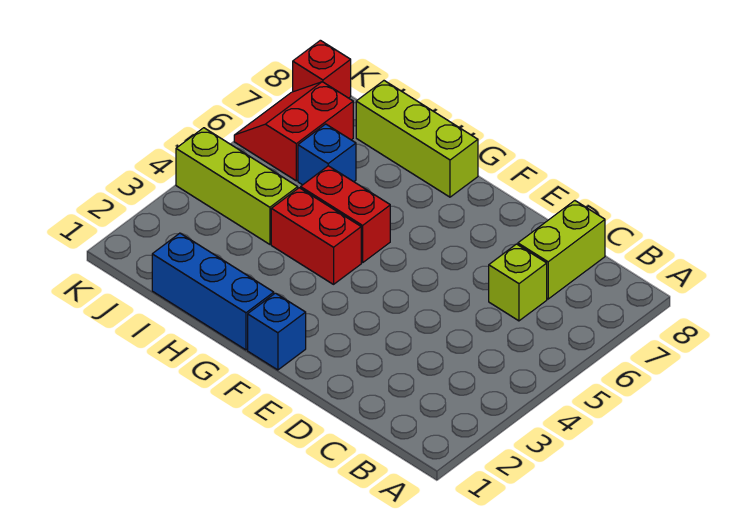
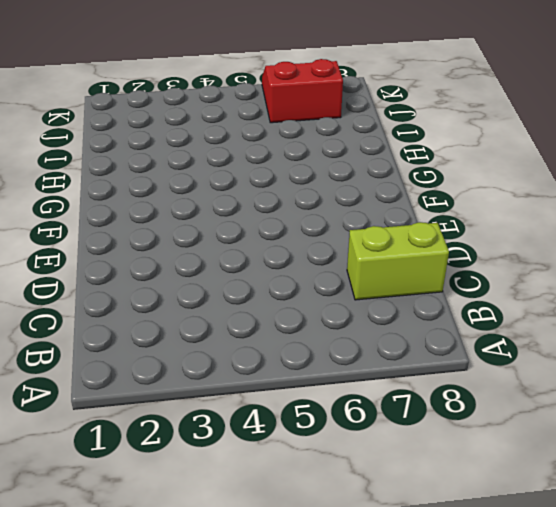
none -> lime brick C6 level 1
none -> blue brick F1 level 1

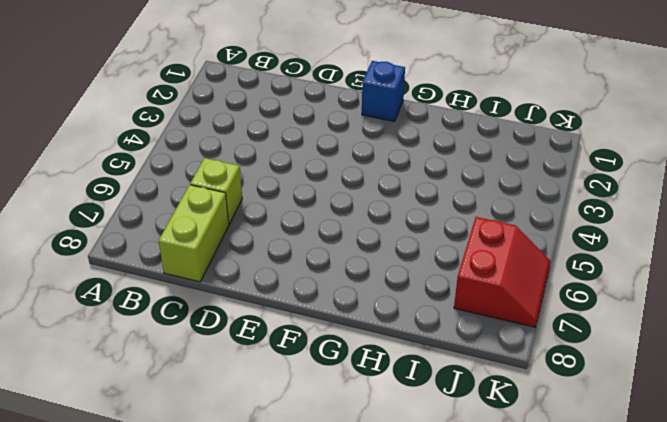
none -> blue brick G1:I1 level 1
none -> red brick G4:H4 level 1

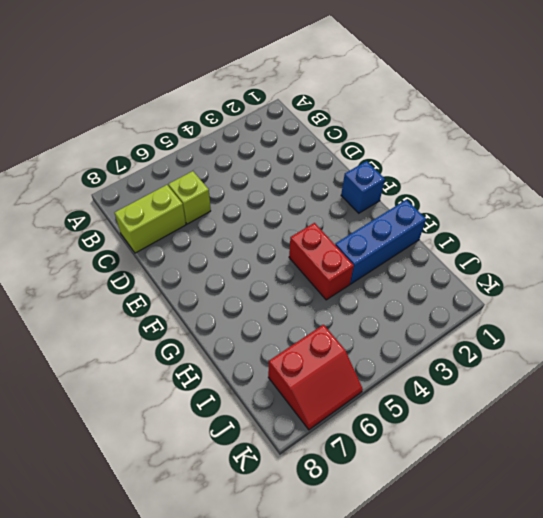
blue brick H1:H3 level 1 -> blue brick G1:I1 level 1
none -> red brick G5:H5 level 1
none -> lime brick G8:I8 level 1

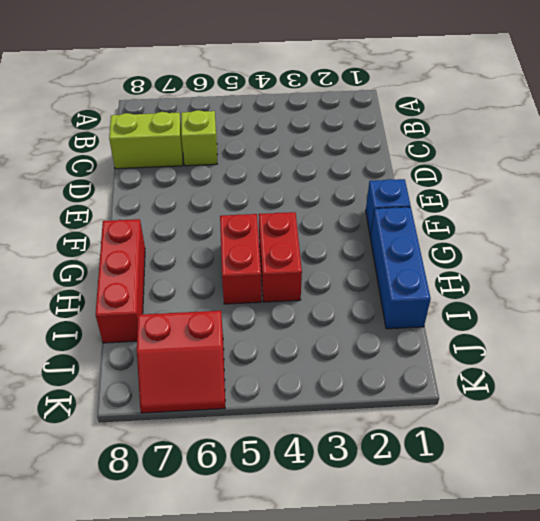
red brick G8:I8 level 1 -> lime brick G8:I8 level 1
none -> lime brick I4:K4 level 1
none -> blue brick I6 level 1

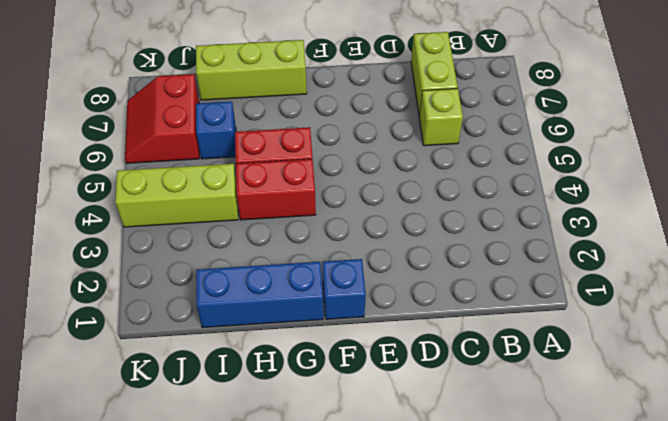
none -> red brick K8 level 1

